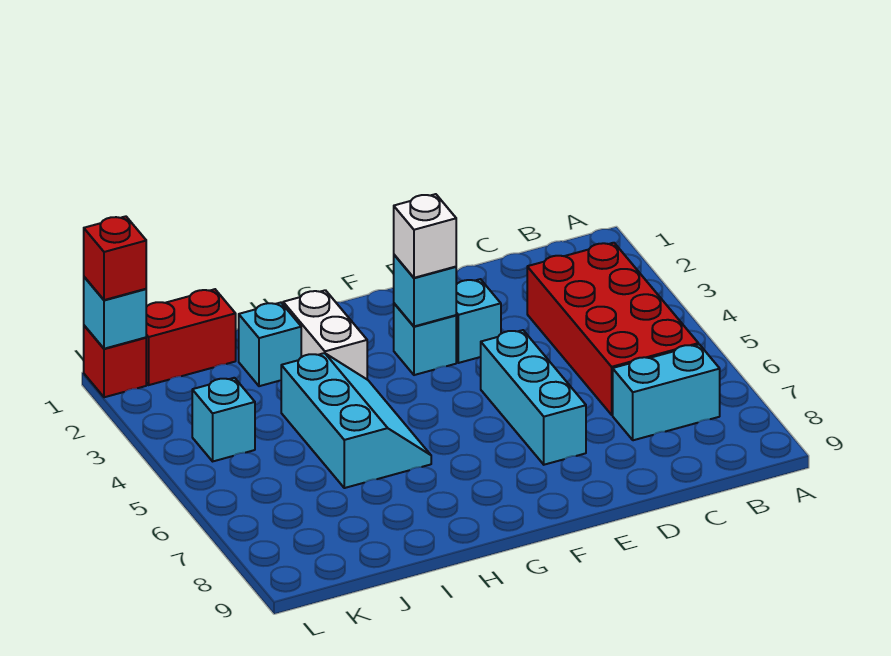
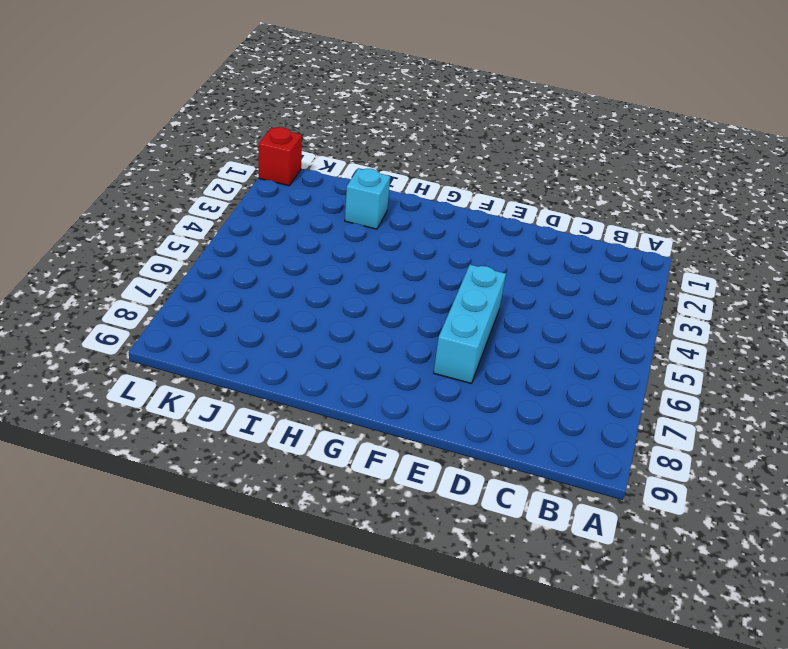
none -> red brick B3:C6 level 1
none -> cyan brick B7:C7 level 1
none -> cyan brick E3 level 1

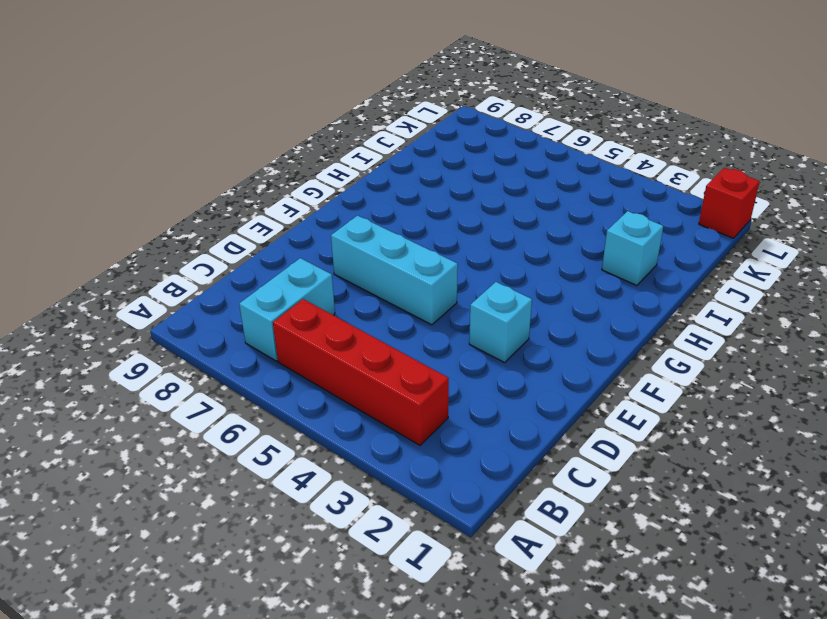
red brick B3:B6 level 1 -> red brick B3:C6 level 1
none -> cyan brick F3 level 1
none -> white brick H2:H3 level 1
none -> cyan slope H4:I6 level 1 top I

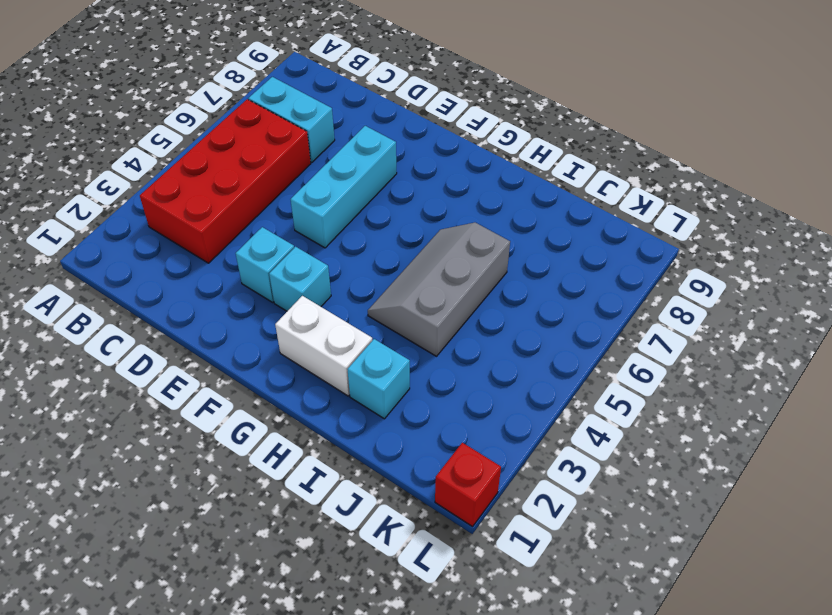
white brick G2:H2 level 1 -> white brick H2:H3 level 1
grey slope H4:I6 level 1 top I -> cyan slope H4:I6 level 1 top I
none -> red brick J1:K1 level 1
none -> cyan brick K4 level 1
none -> cyan brick F3 level 2

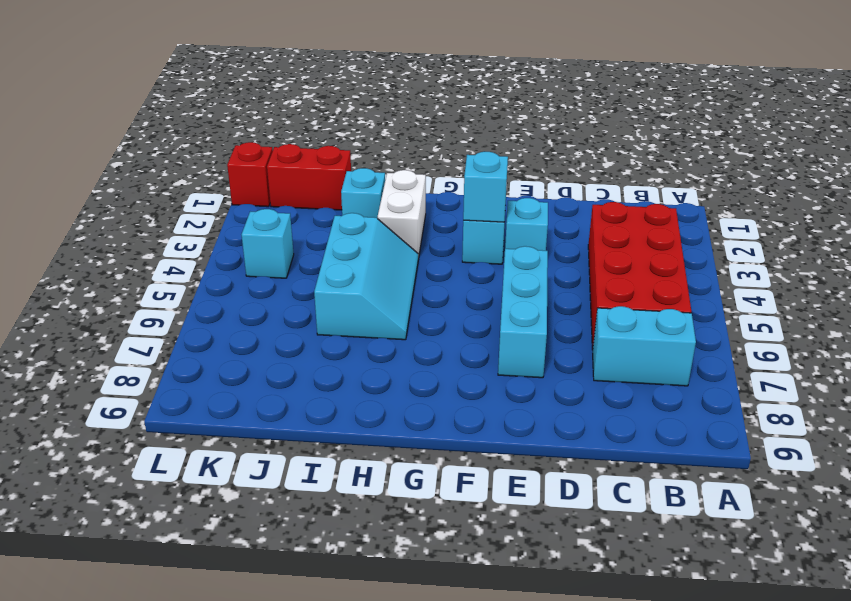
none -> cyan brick L1 level 2
none -> white brick F3 level 3
none -> red brick L1 level 3

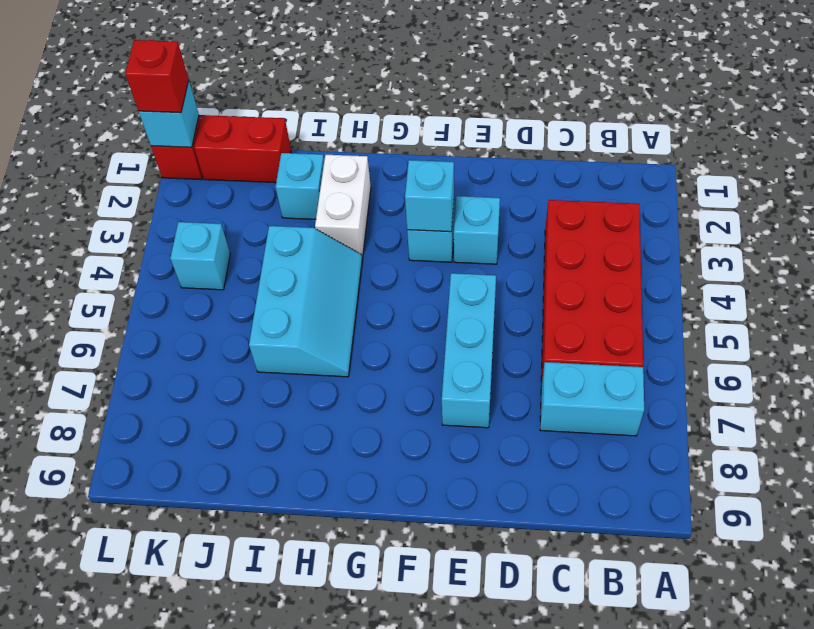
none -> white brick F3 level 3

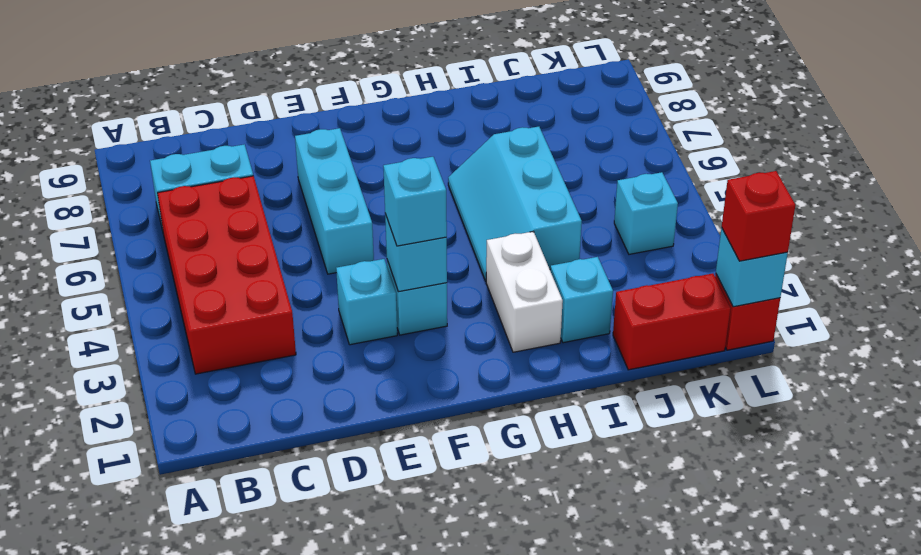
cyan brick F3 level 3 -> white brick F3 level 3

